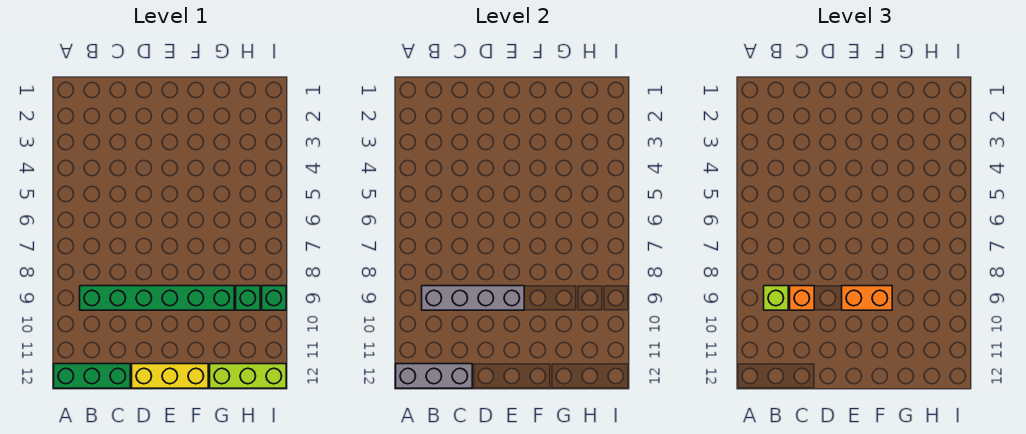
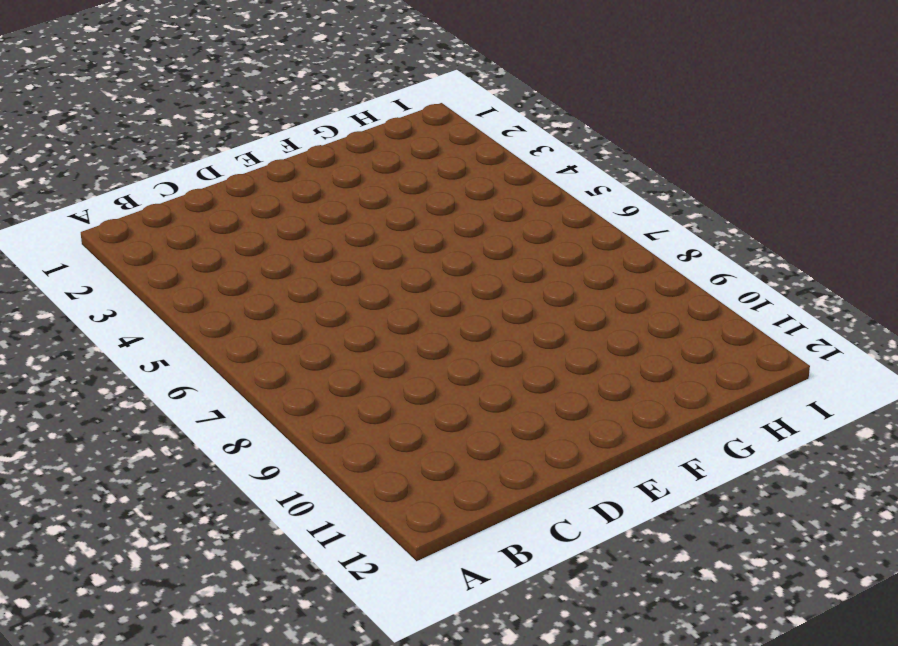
none -> green brick A12:C12 level 1
none -> green brick B9:G9 level 1

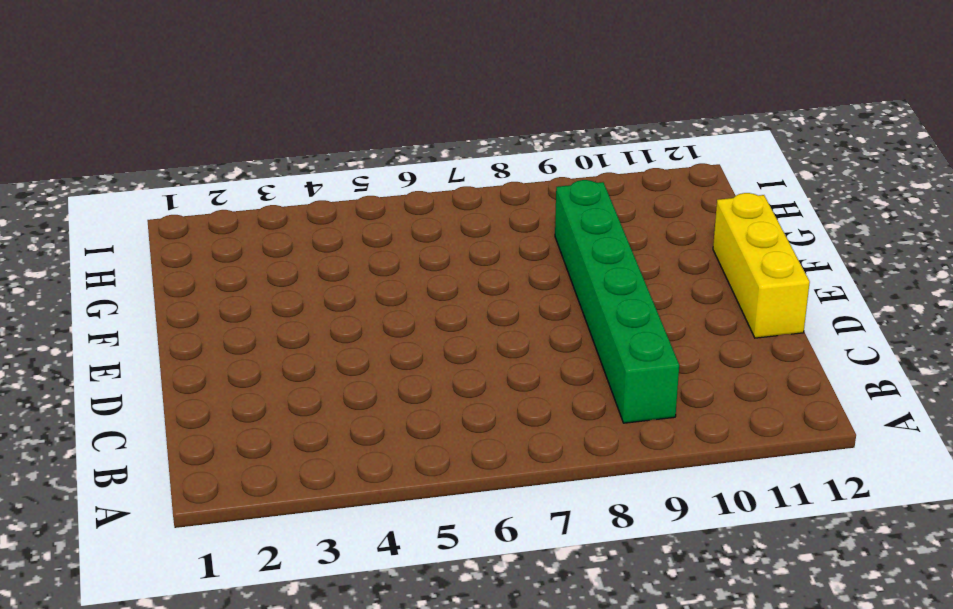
none -> green brick A12:C12 level 1
none -> lime brick G12:I12 level 1

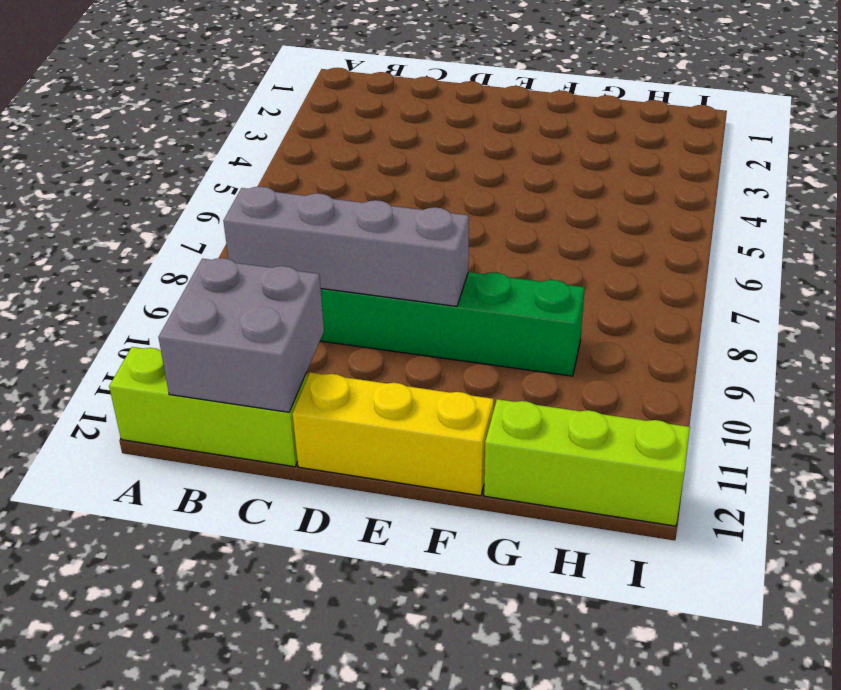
lime brick A12:C12 level 1 -> green brick A12:C12 level 1
grey brick B11:C12 level 2 -> grey brick A12:C12 level 2
none -> green brick H9 level 1
none -> green brick I9 level 1

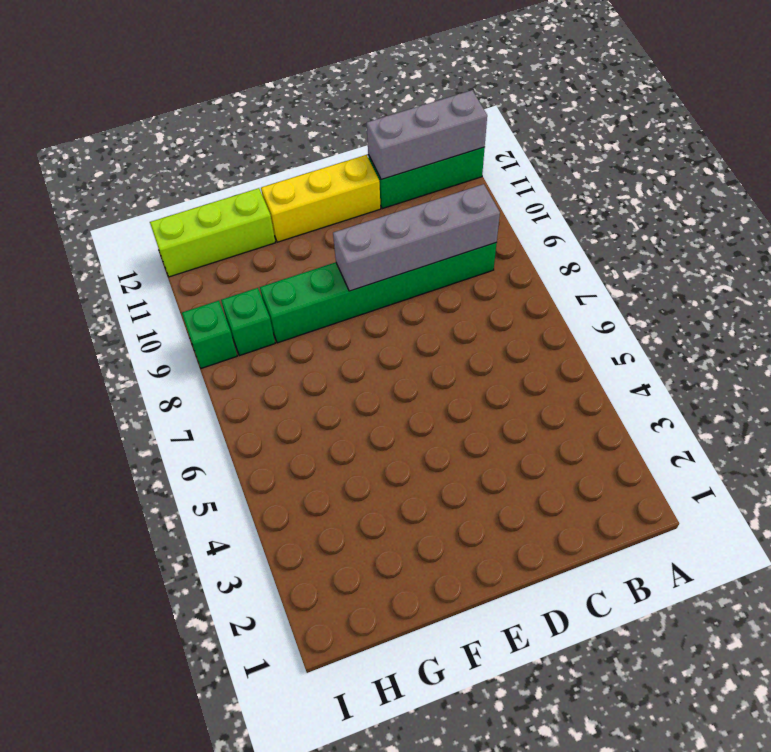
none -> lime brick B9 level 3
none -> orange brick C9 level 3

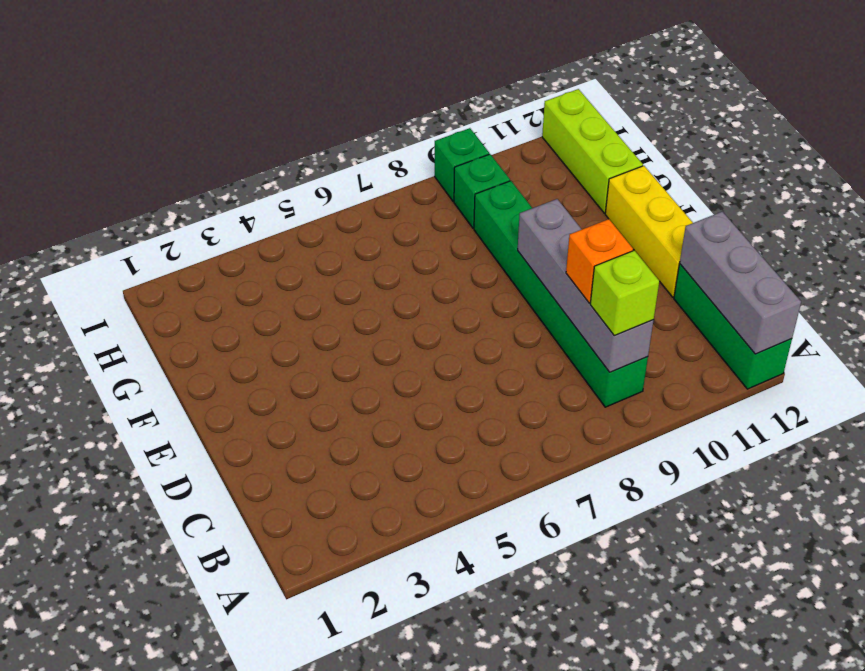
none -> orange brick E9:F9 level 3

